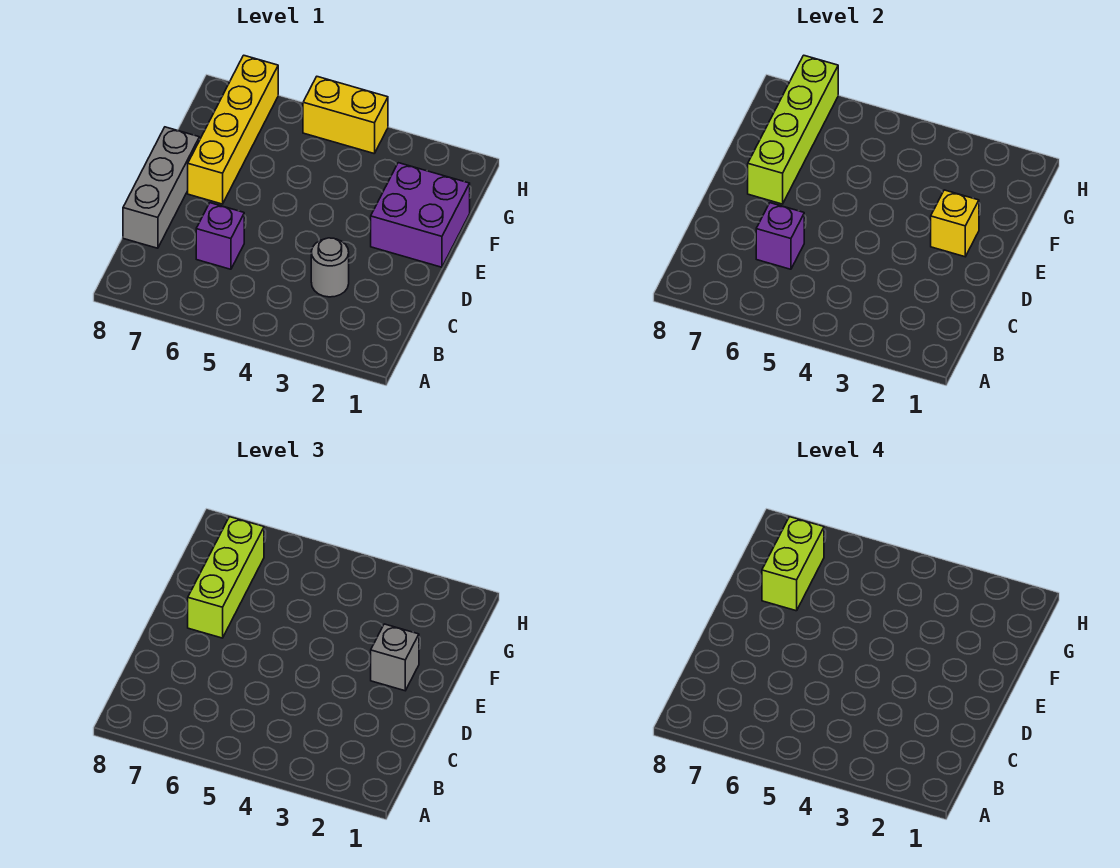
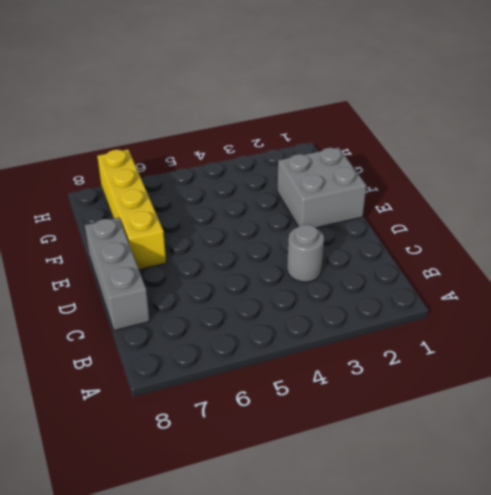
grey brick E1:F2 level 1 -> purple brick E1:F2 level 1
none -> purple brick C6 level 1
none -> yellow brick H4:H5 level 1
none -> purple brick C6 level 2

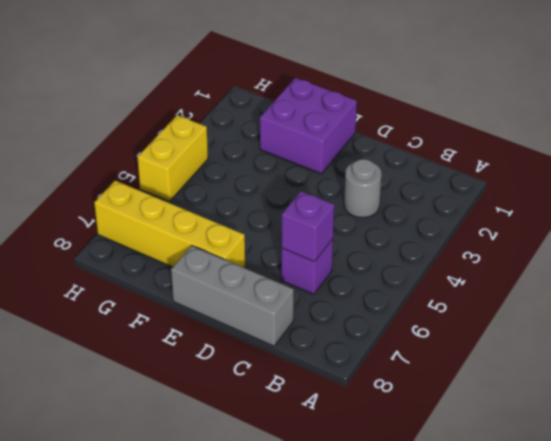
none -> yellow brick E2 level 2
none -> lime brick E7:H7 level 2
none -> grey brick E2 level 3

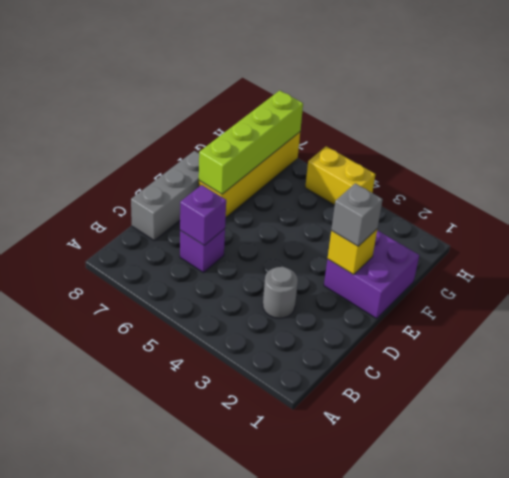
none -> lime brick E7:G7 level 3
none -> lime brick F7:G7 level 4

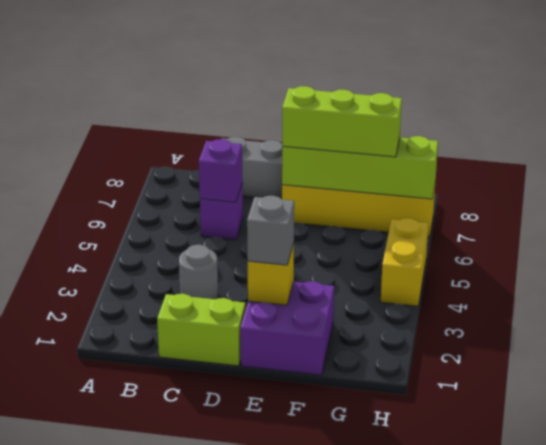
lime brick C1:D1 level 1 -> lime brick F7:G7 level 4

